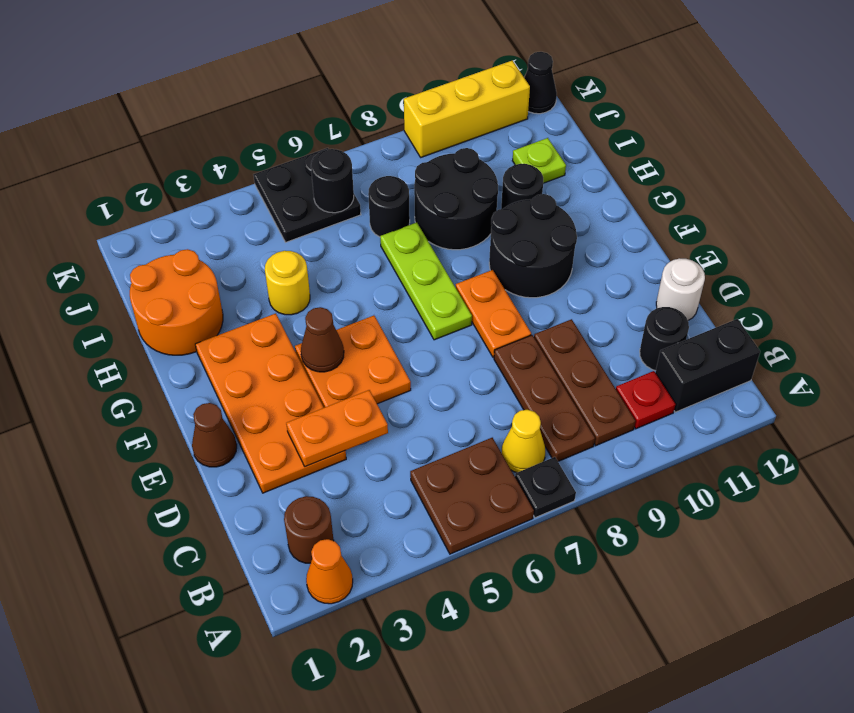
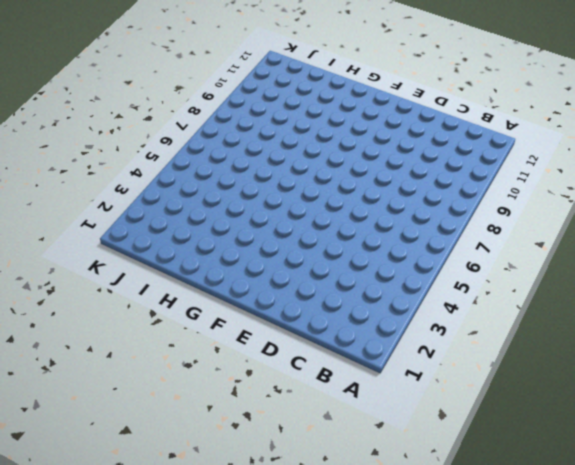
none -> orange cone A2 level 1
none -> brown plate A5:B6 level 1
none -> black plate A7 level 1

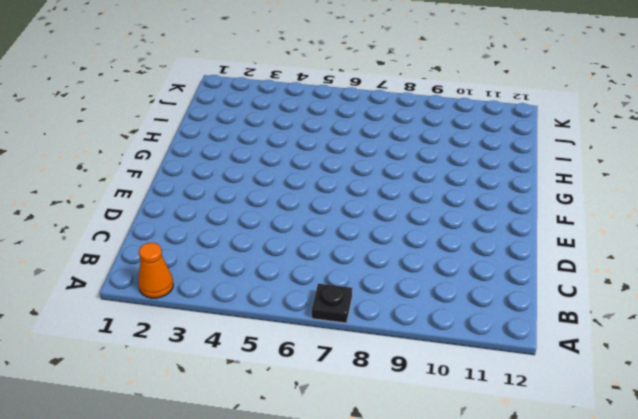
none -> brown plate A5:B6 level 1
none -> brown round brick B2 level 1
none -> yellow cone B7 level 1

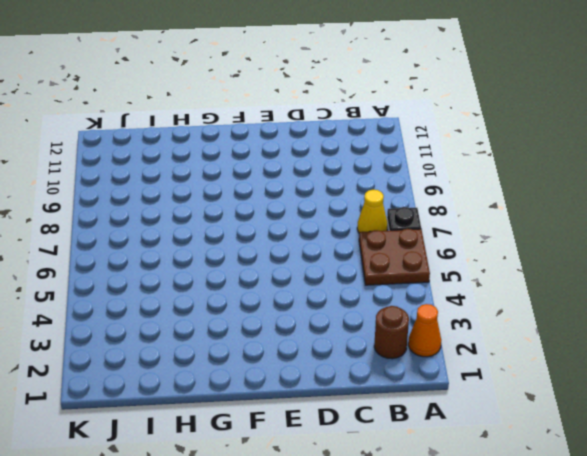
none -> brown plate B8:D8 level 1
none -> brown plate B9:D9 level 1
none -> red plate B10 level 1

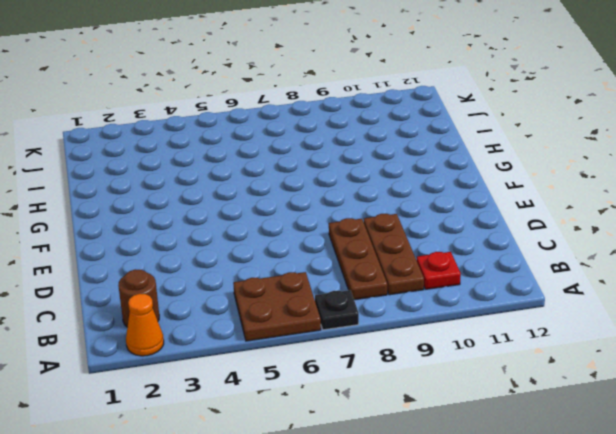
none -> yellow cone B7 level 1
none -> black brick B11:B12 level 1
none -> black round brick C11 level 1

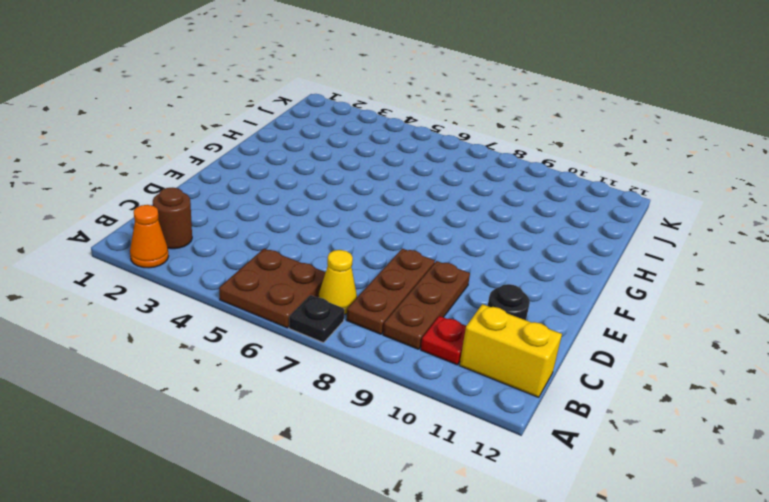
yellow brick B11:B12 level 1 -> black brick B11:B12 level 1
none -> orange plate D2:G3 level 1
none -> white round brick D12 level 1
none -> brown cone E1 level 1

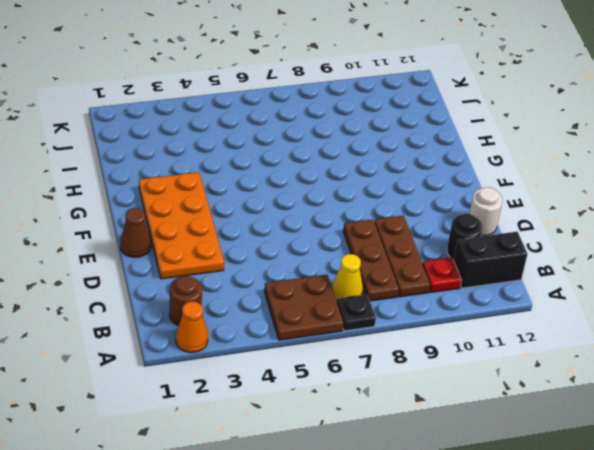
none -> orange plate E4:F5 level 1
none -> orange plate E8:F8 level 1
none -> lime plate F7:H7 level 1

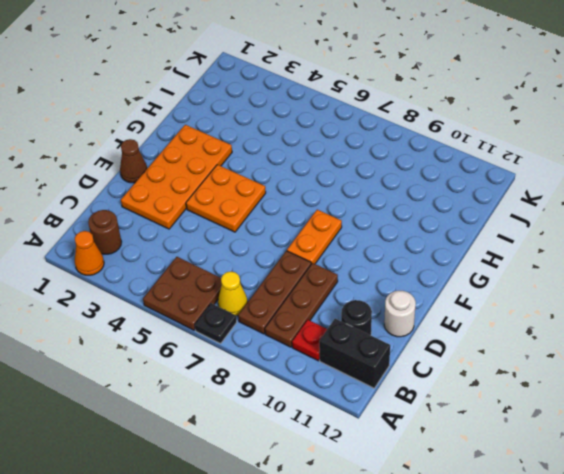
none -> lime plate F7:H7 level 1
none -> black round brick F9:G10 level 1
none -> orange round brick H1:I2 level 1

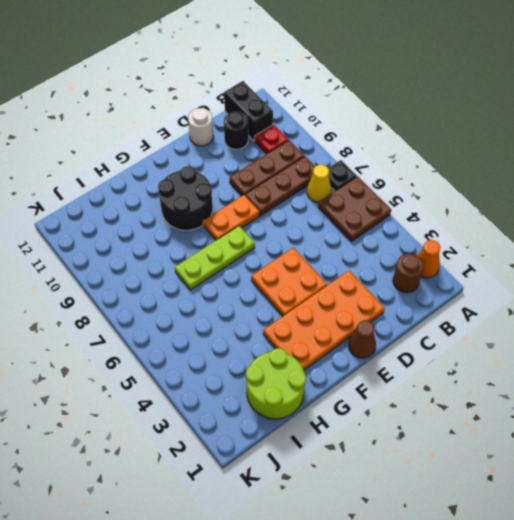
lime round brick H1:I2 level 1 -> orange round brick H1:I2 level 1
none -> yellow round brick H4 level 1
none -> black round brick H8:I9 level 1
none -> black round brick H10 level 1

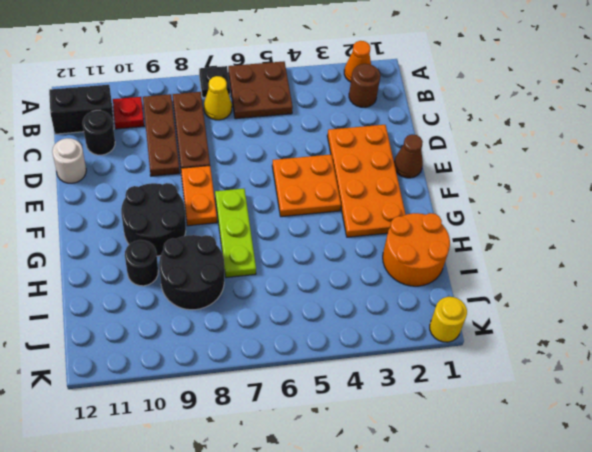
yellow round brick K1 level 1 -> yellow round brick H4 level 1
none -> black round brick I7 level 1
none -> lime plate I11 level 1
none -> black plate J5:K6 level 1

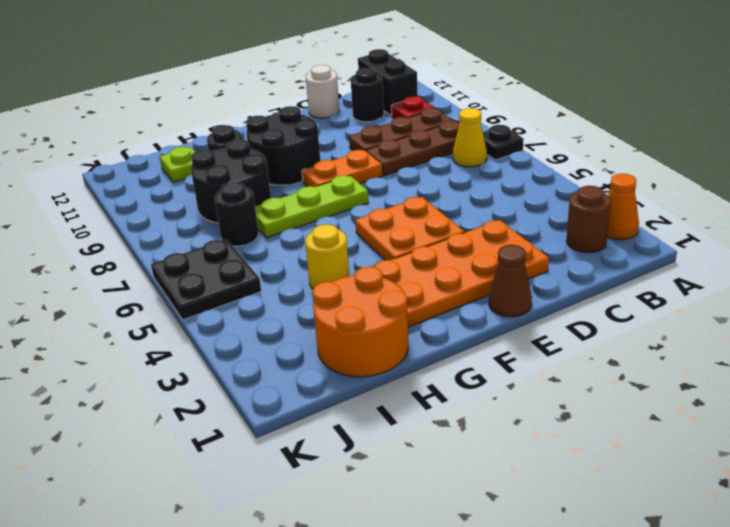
none -> brown plate A5:B6 level 1
none -> yellow brick K9:K11 level 1
none -> black cone K12 level 1

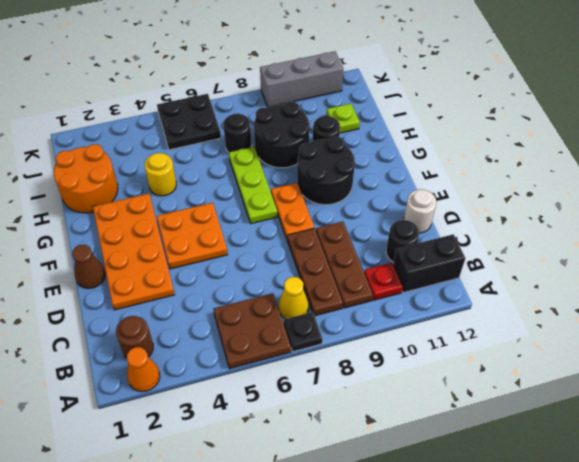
grey brick K9:K11 level 1 -> yellow brick K9:K11 level 1
none -> black cone K12 level 1
none -> orange plate D3:D4 level 2
none -> brown cone F4 level 2

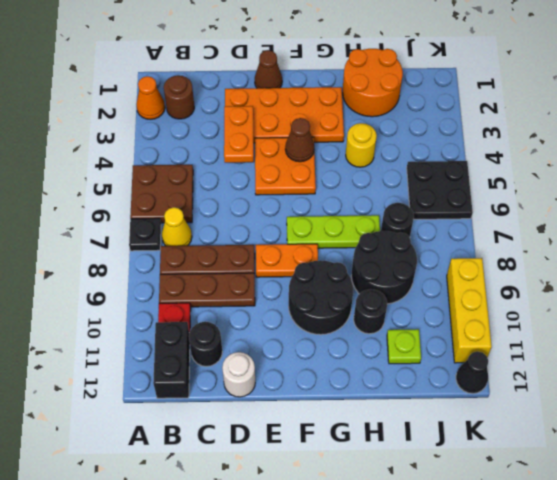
none -> black round brick J6 level 2

